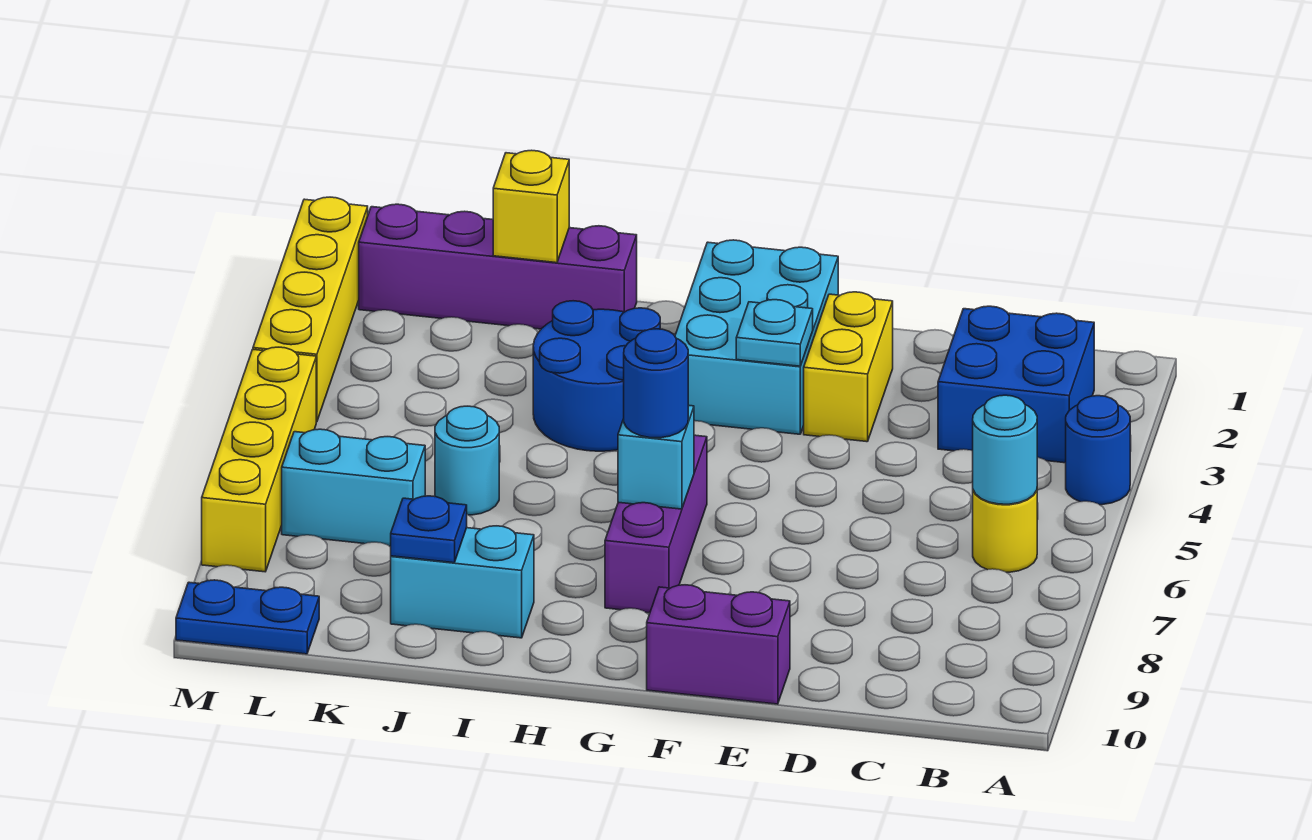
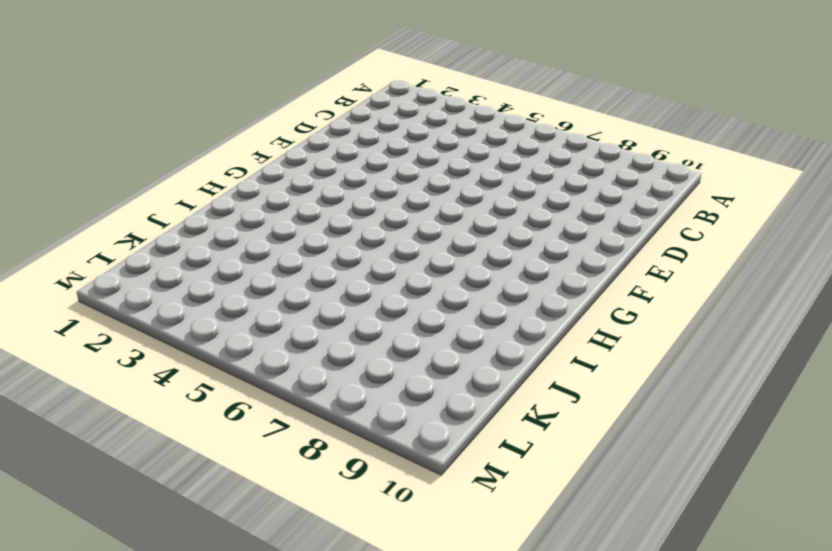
none -> blue round brick A4 level 1
none -> blue brick B2:C3 level 1
none -> yellow round brick B6 level 1

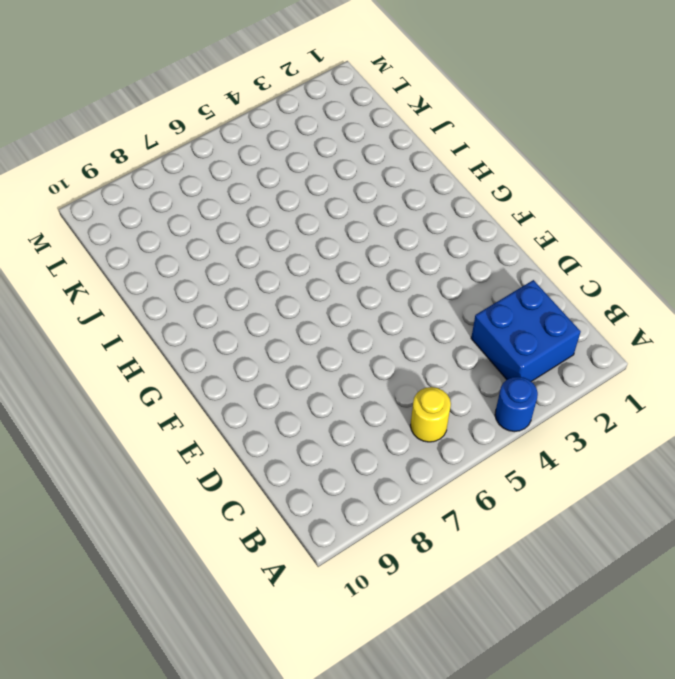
none -> yellow brick E2:E3 level 1
none -> purple brick E10:F10 level 1
none -> cyan brick F1:G3 level 1

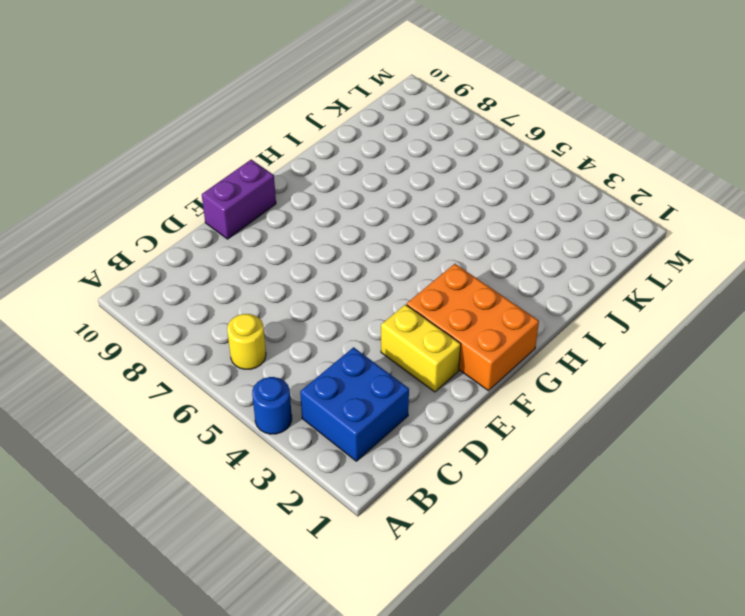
orange brick F1:G3 level 1 -> cyan brick F1:G3 level 1
none -> purple brick G6:G8 level 1
none -> blue round brick H3:I4 level 1
none -> purple brick I1:L1 level 1

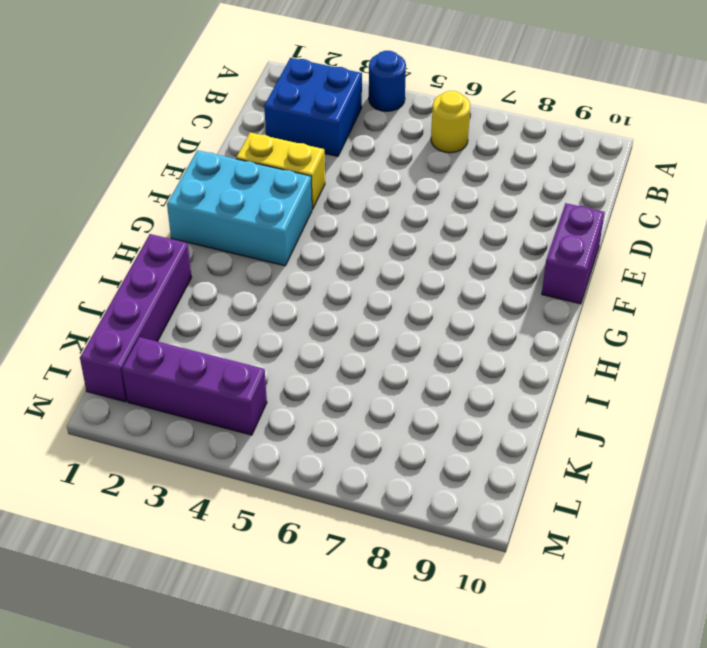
purple brick L2:L4 level 1 -> purple brick G6:G8 level 1
none -> blue round brick H3:I4 level 1
none -> cyan brick I9:J9 level 1
none -> cyan round brick J6 level 1

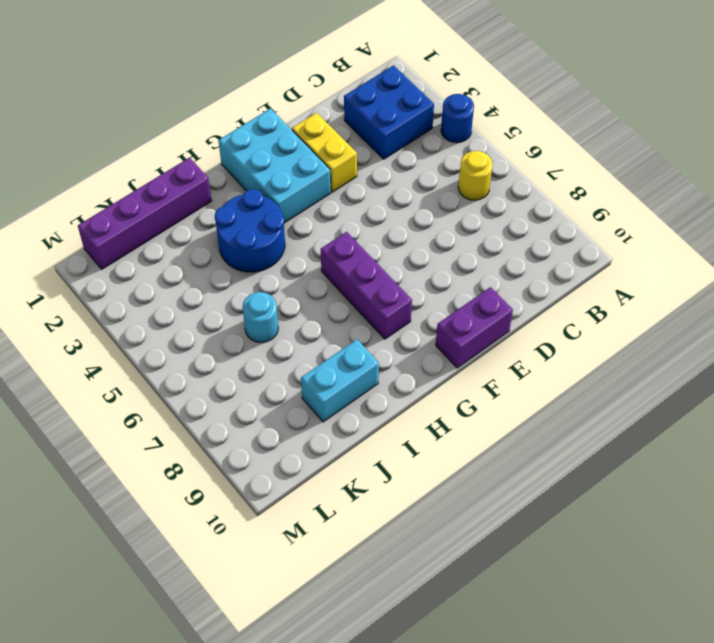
none -> cyan brick K7:L7 level 1
none -> blue plate L10:M10 level 1
none -> yellow brick M1:M4 level 1

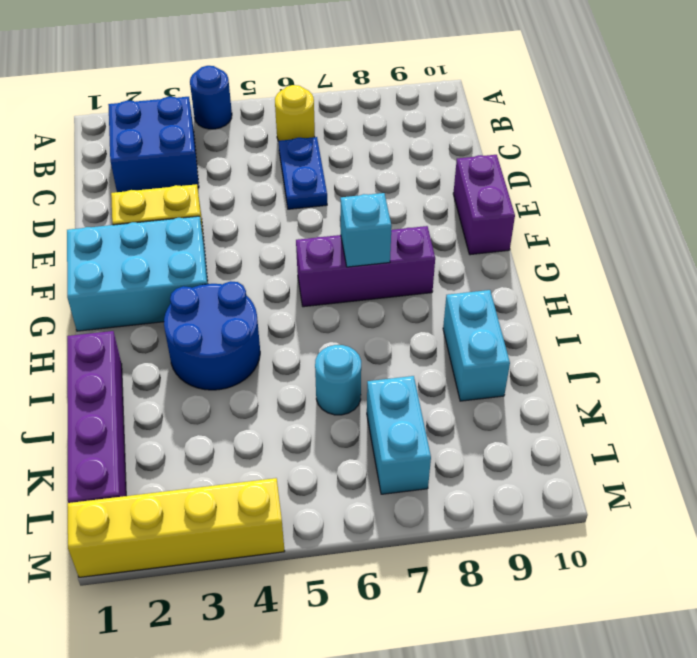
blue plate C6:D6 level 1 -> blue plate L10:M10 level 1
none -> yellow brick M5:M8 level 1
none -> cyan round brick B6 level 2
none -> cyan plate F3 level 2

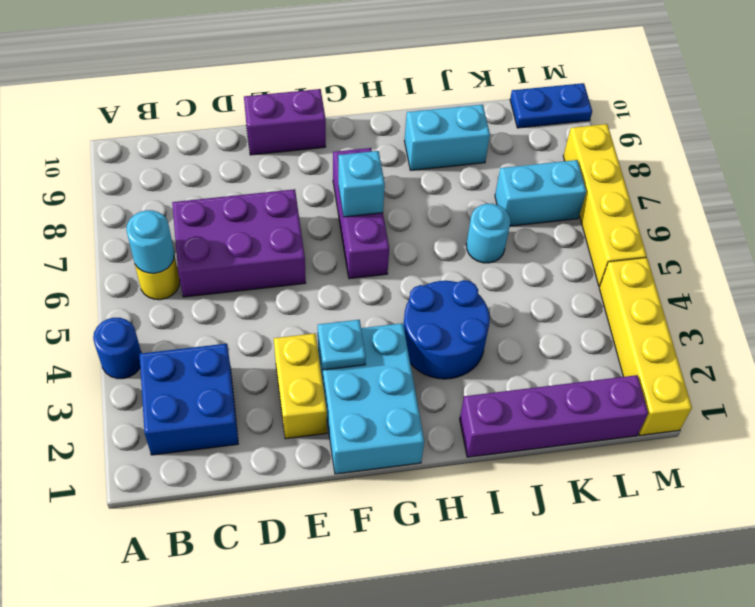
purple brick C6:E7 level 1 -> none
none -> yellow brick J1 level 2
none -> blue plate J9 level 2
none -> blue round brick G7 level 3

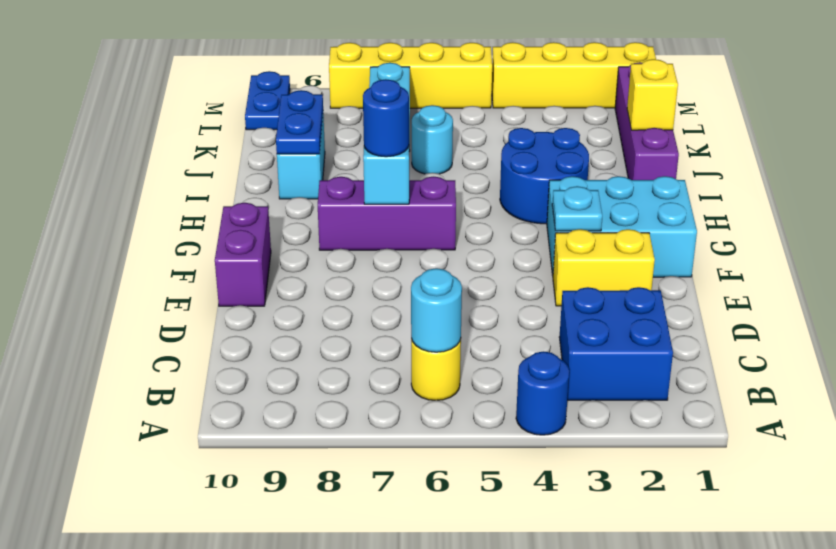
blue plate I9:J9 level 2 -> blue plate J9 level 2

